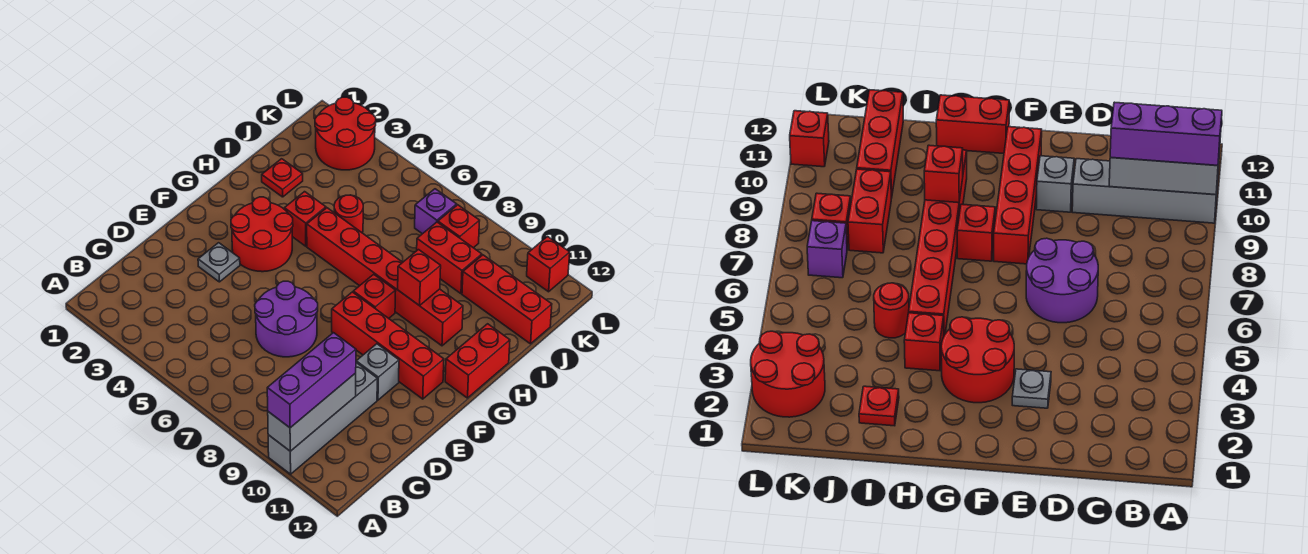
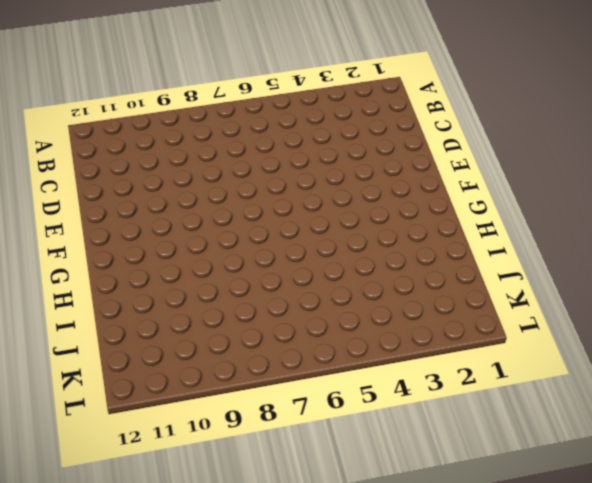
none -> grey brick A10:D10 level 1
none -> purple round brick D6:E7 level 1
none -> grey plate E3 level 1

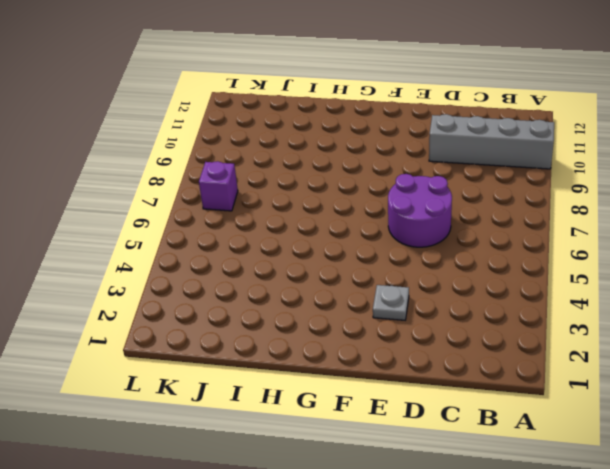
none -> grey brick E10 level 1
none -> red round brick F3:G4 level 1
none -> red brick F8:F11 level 1

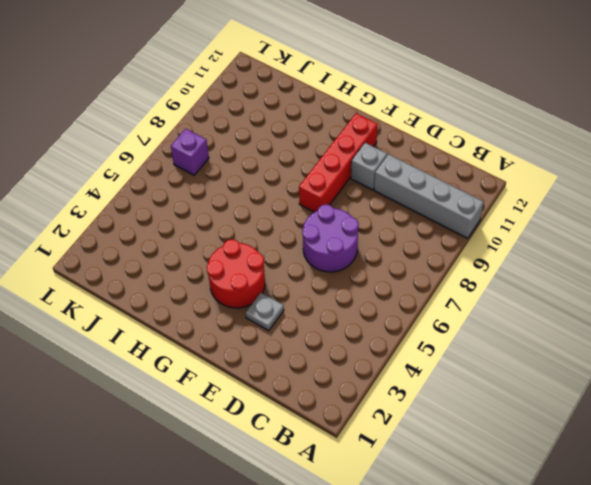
none -> red brick G8 level 1
none -> red brick G12:H12 level 1
none -> red brick H4 level 1

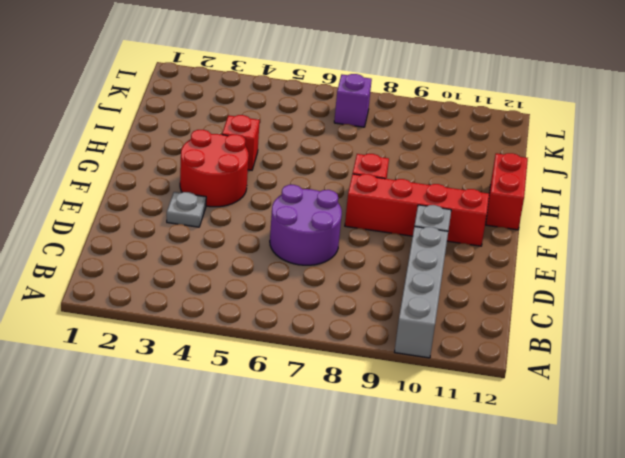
none -> red brick H5:H10 level 1
none -> red plate I2 level 1
none -> red round brick I5 level 1

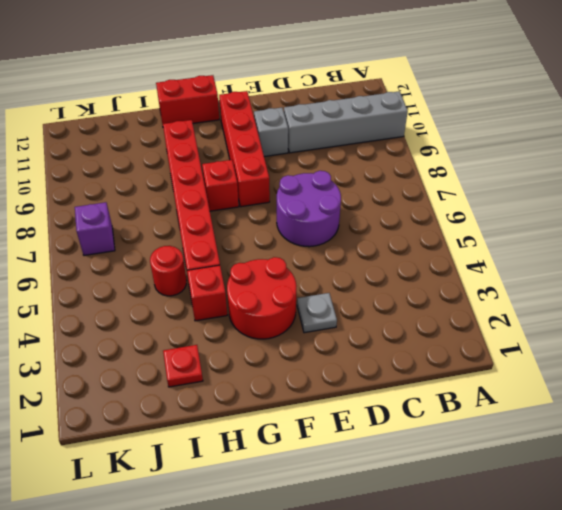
none -> red brick J8:J9 level 1
none -> red brick J10:J12 level 1
none -> red round brick K2:L3 level 1

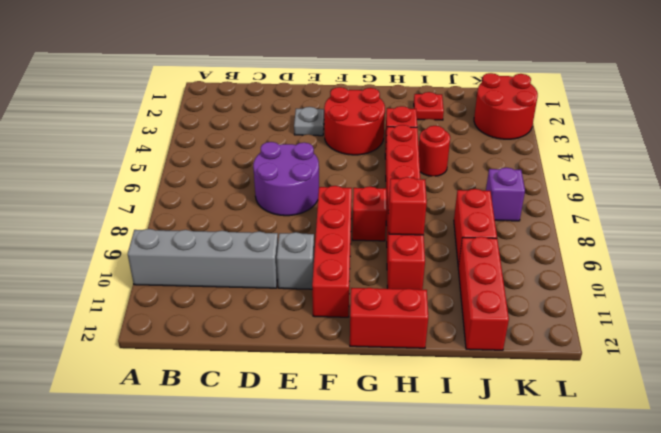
none -> red brick K8 level 1
none -> red brick L11 level 1
none -> grey brick A10:C10 level 2

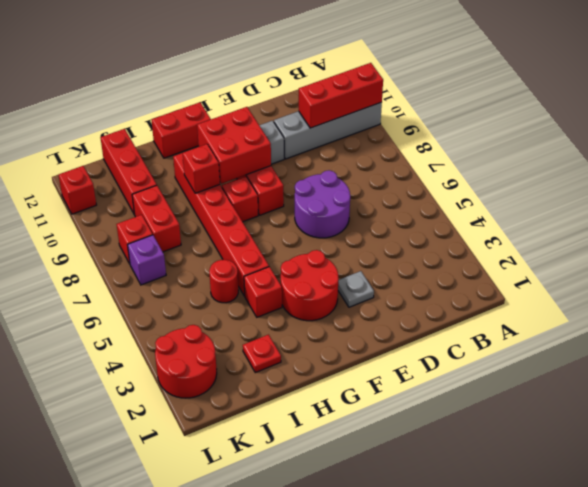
red brick A10:C10 level 2 -> grey brick A10:C10 level 2
red brick F9:G10 level 2 -> none
none -> purple brick A10:C10 level 3

